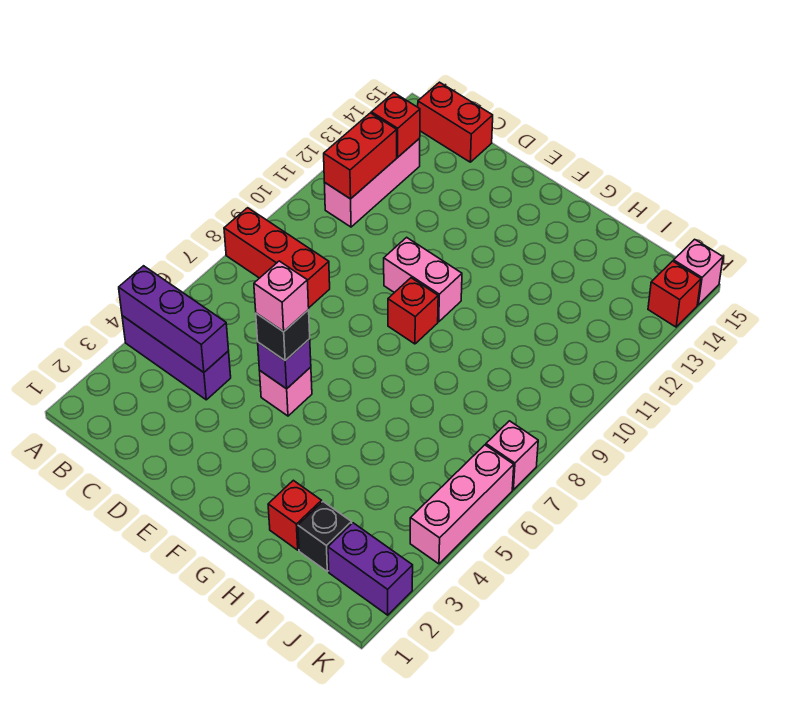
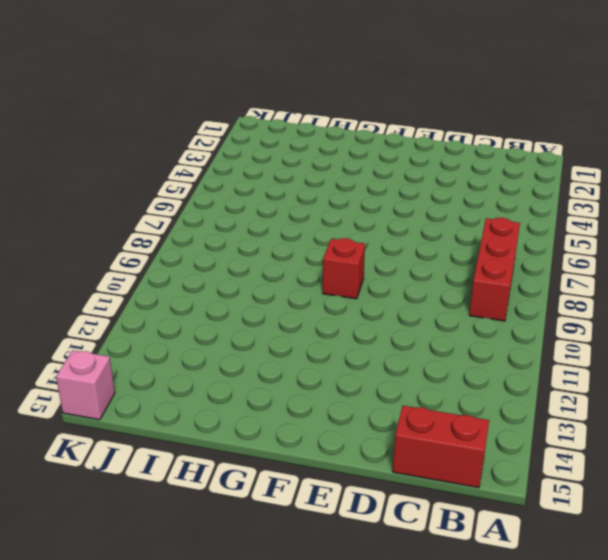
red brick B7:B9 level 1 -> red brick A8:C8 level 1
none -> purple brick A4:C4 level 1
none -> pink brick B11:B13 level 1
none -> pink brick E5 level 1

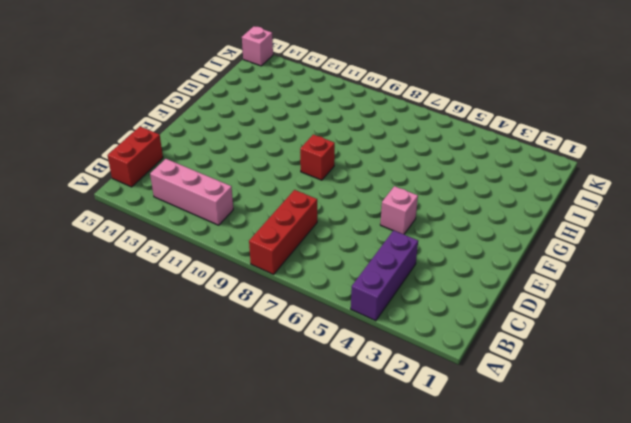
none -> pink brick E10:F10 level 1
none -> red brick H2 level 1
none -> black brick I2 level 1

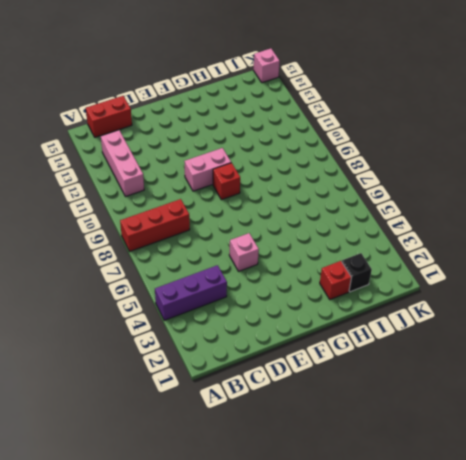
none -> purple brick J2:K2 level 1
none -> pink brick K4:K6 level 1
none -> pink brick K7 level 1

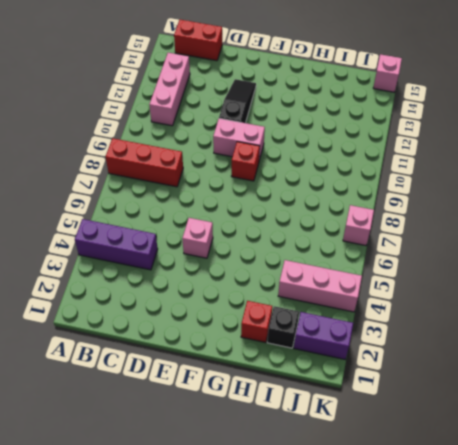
black slope E11:E13 level 1 top 11 -> none
pink brick I4:K4 level 1 -> pink brick K4:K6 level 1
none -> red brick K14 level 1
none -> purple brick A4:C4 level 2
none -> red brick B11:B12 level 2

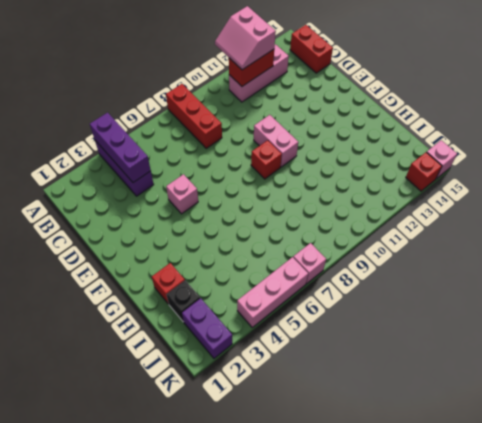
pink slope A11:B12 level 3 top 12 -> none
none -> red brick B13 level 2
none -> purple brick E5 level 2
none -> black brick E5 level 3

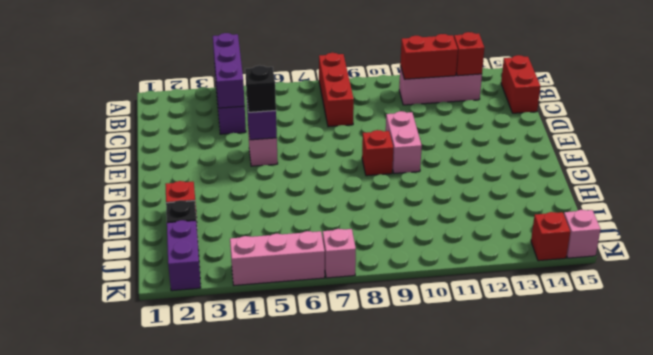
none -> pink brick E5 level 4

